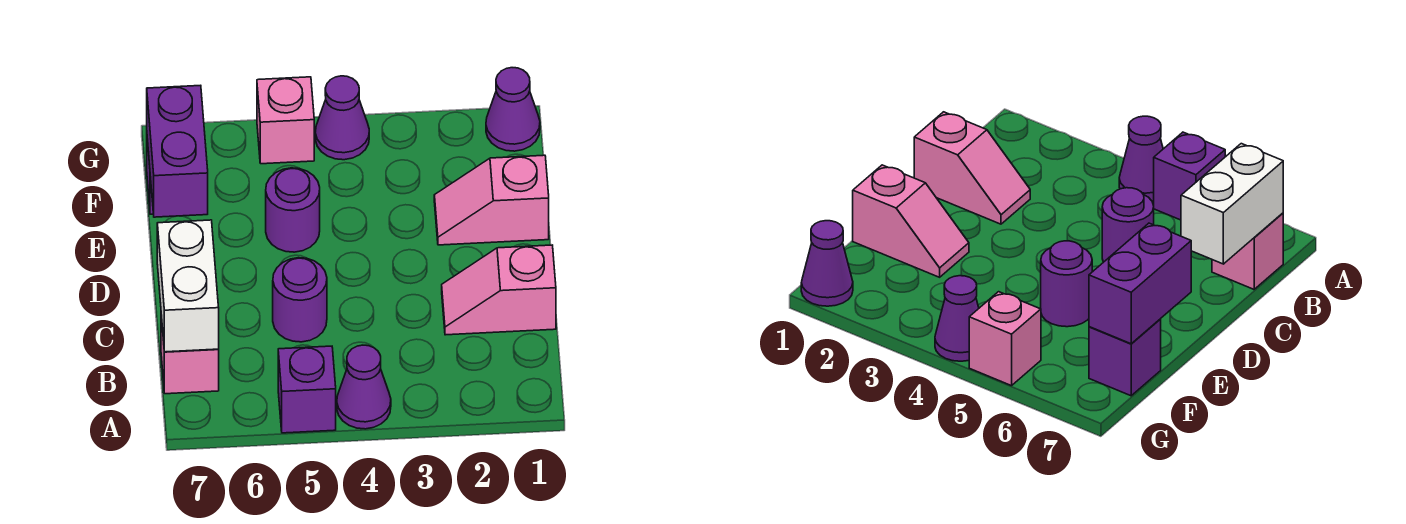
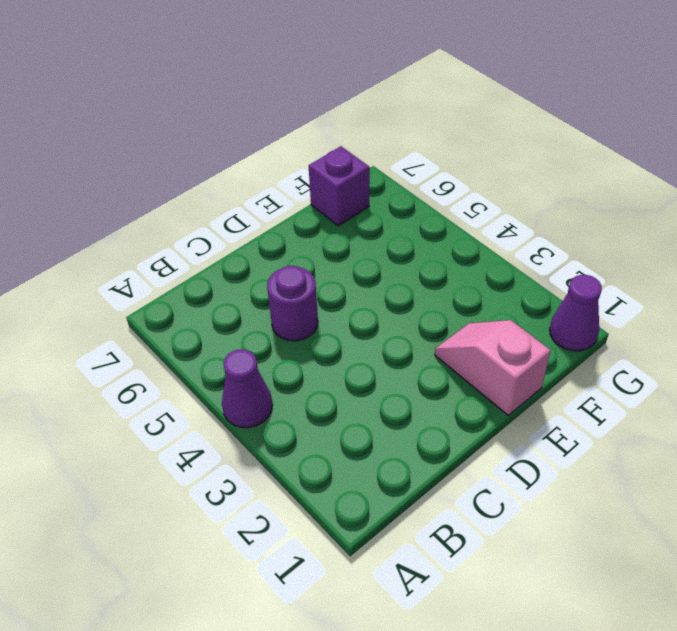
none -> purple brick A5 level 1
none -> pink brick B7 level 1
none -> pink slope C1:C2 level 1 top 1

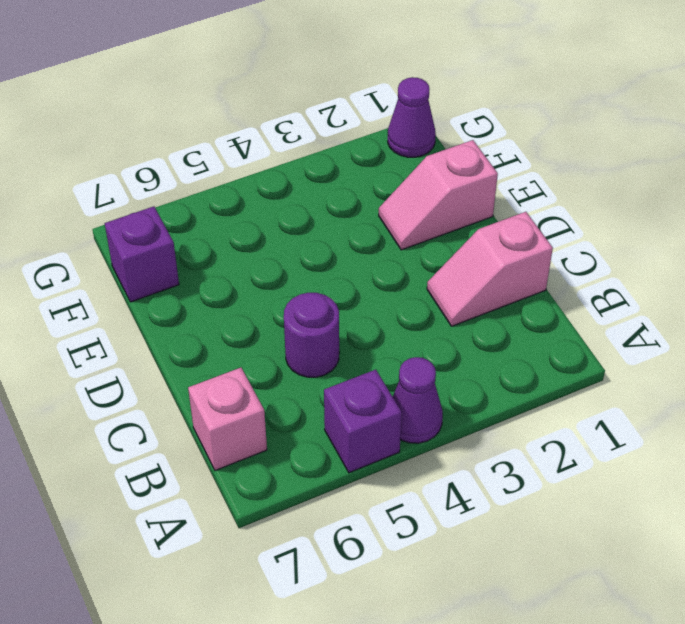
none -> purple round brick E5 level 1
none -> purple cone G4 level 1
none -> pink brick G5 level 1

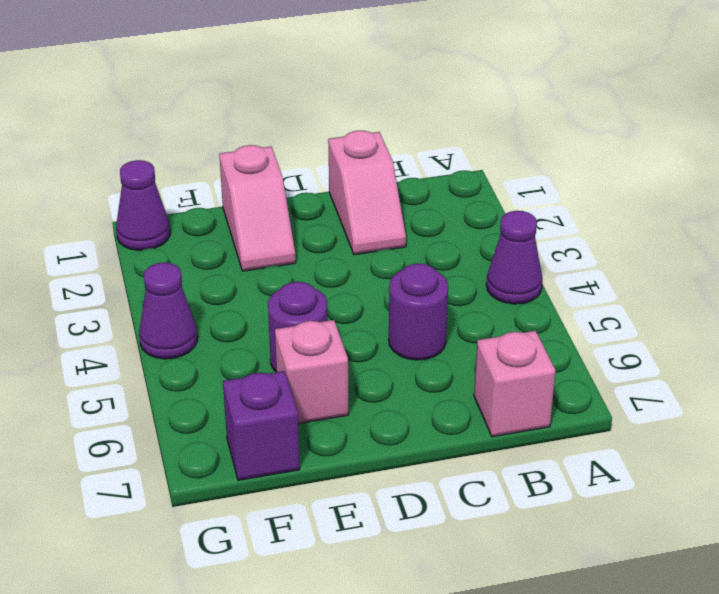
pink brick E6 level 1 -> pink brick G5 level 1
none -> purple brick A5 level 1
none -> white brick B7:C7 level 2
none -> purple brick E7:F7 level 2

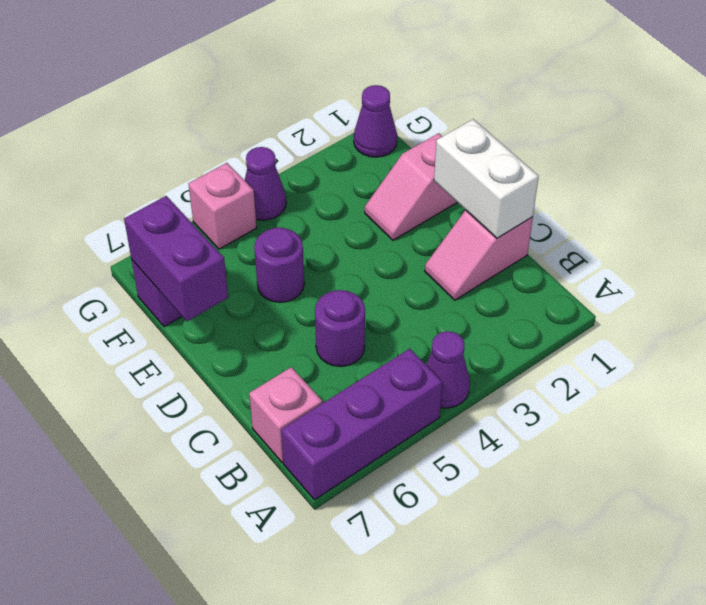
purple brick A5:A7 level 1 -> purple brick A5 level 1
white brick C1:D1 level 2 -> white brick B7:C7 level 2

